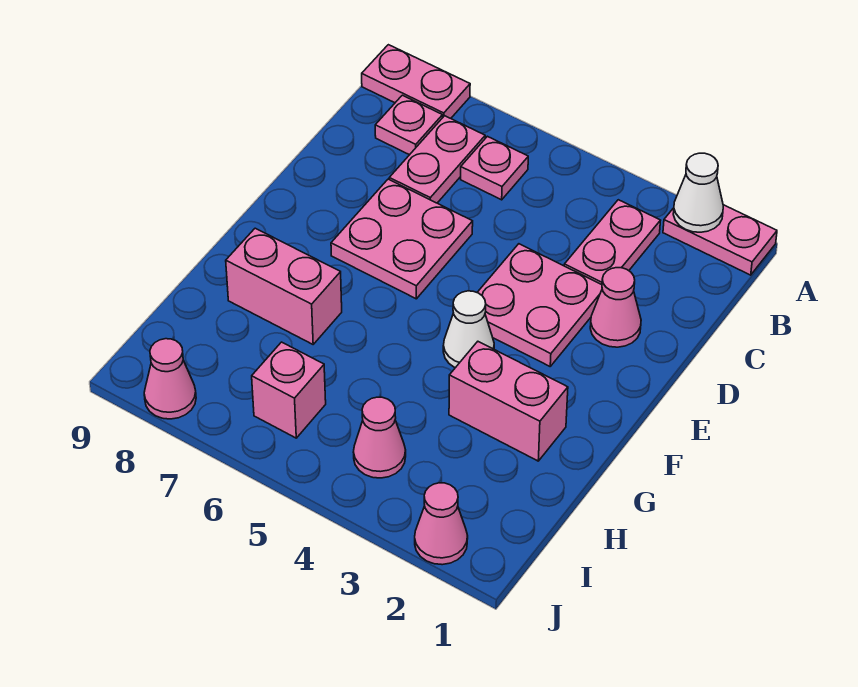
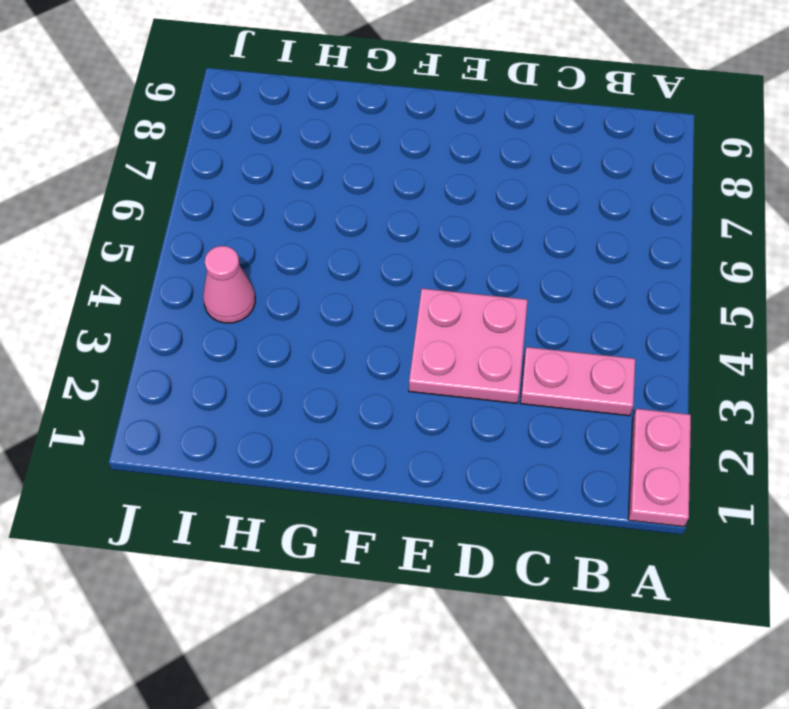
none -> pink plate A8:A9 level 1
none -> pink plate B6 level 1
none -> pink plate B7:C7 level 1

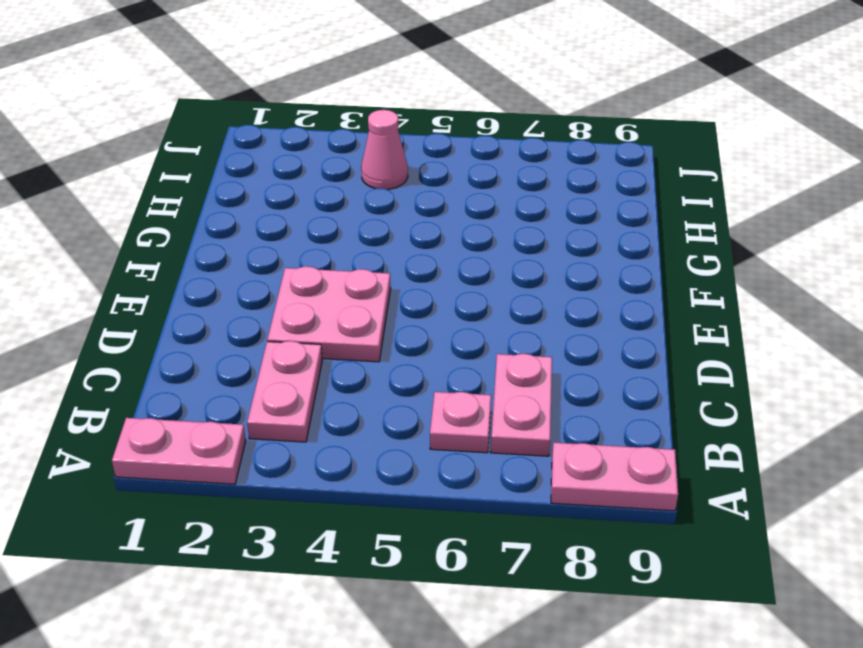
none -> pink plate B8 level 1
none -> pink cone D2 level 1
none -> pink plate D6:E7 level 1

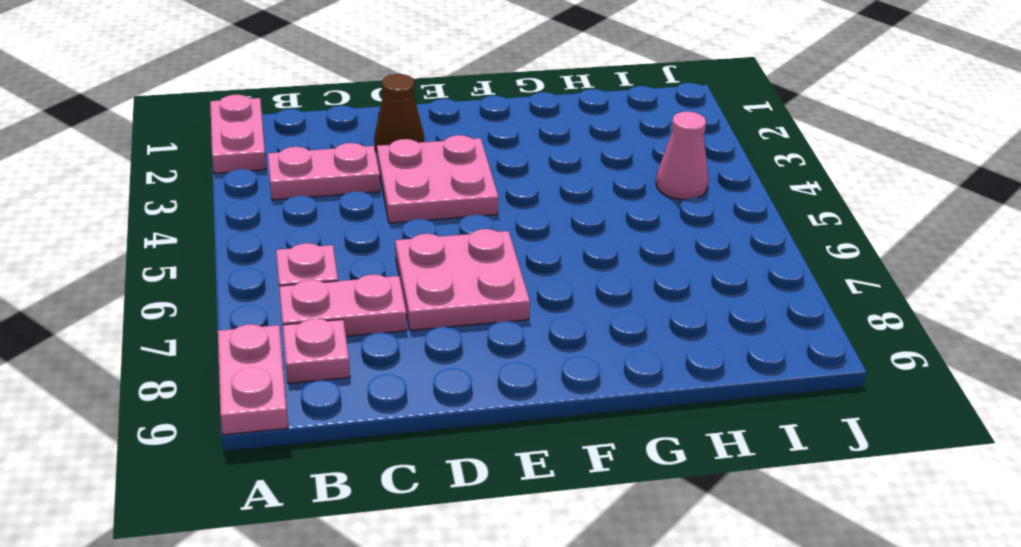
brown cone D2 level 1 -> pink cone D2 level 1
none -> white cone F4 level 1
none -> pink brick G2:G3 level 1
none -> pink brick G7:G8 level 1

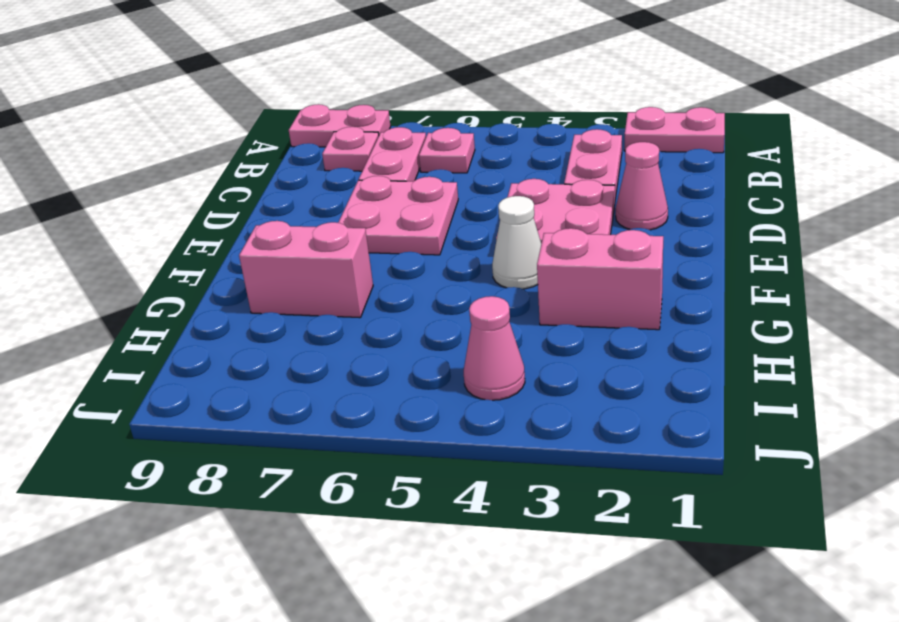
none -> pink brick I6 level 1
none -> pink cone J2 level 1
none -> pink cone J8 level 1

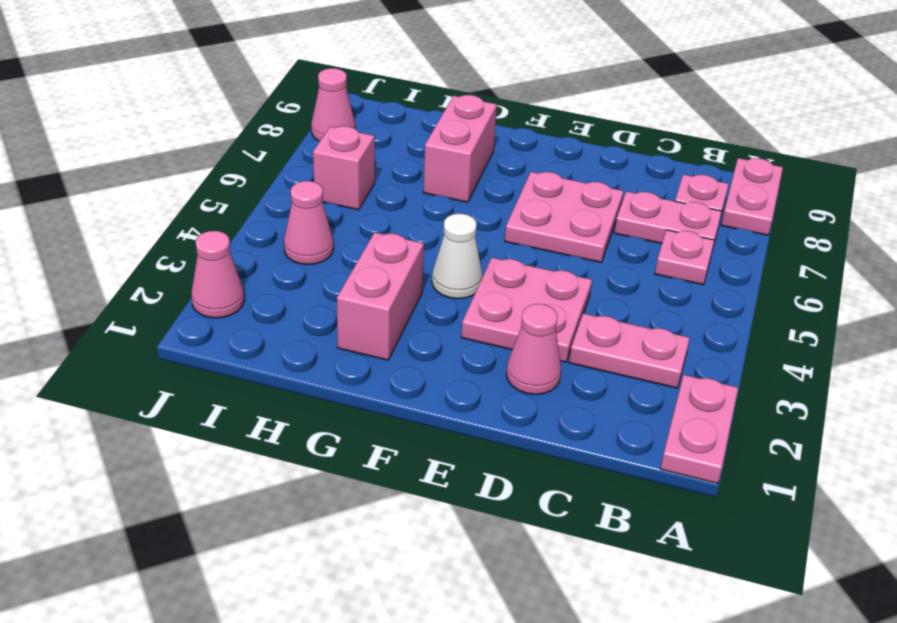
none -> white cone A2 level 2

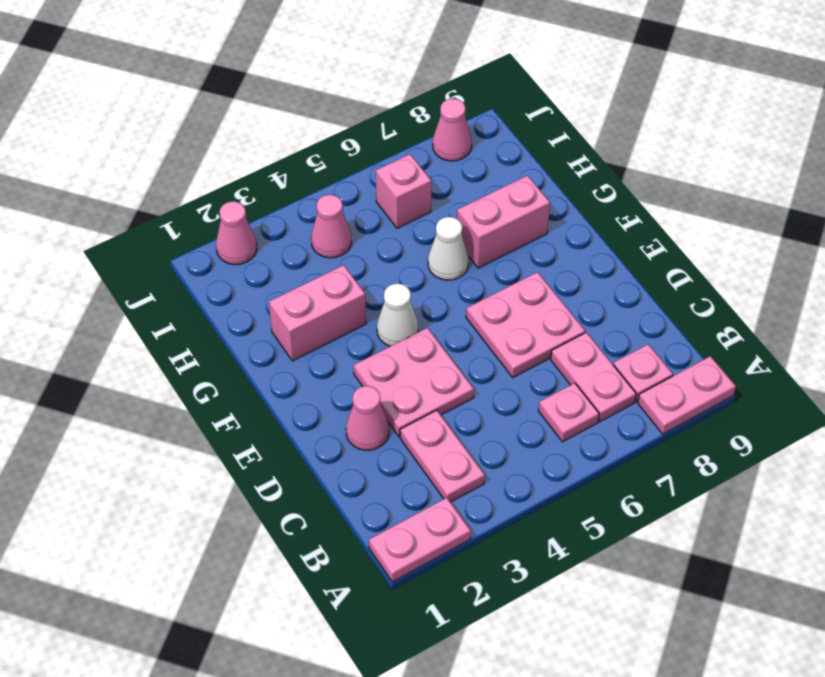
white cone G6 level 1 -> white cone A2 level 2

